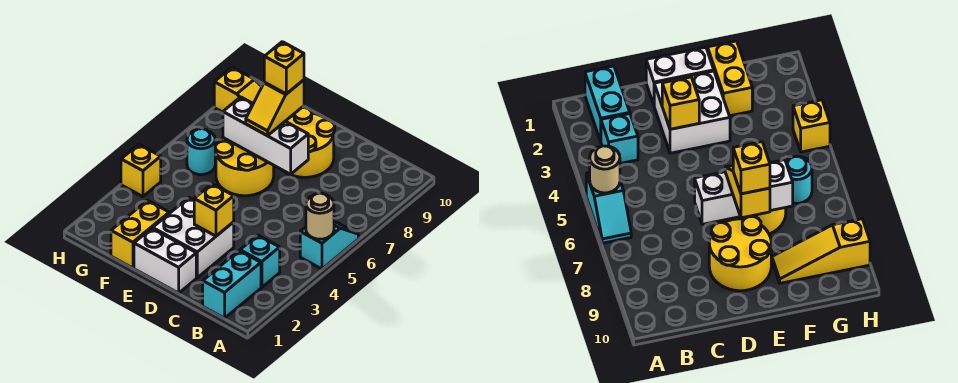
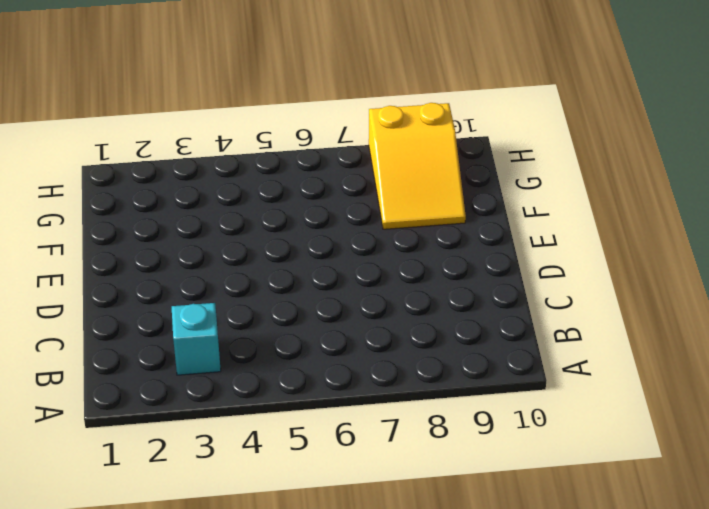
yellow slope F8:H9 level 1 top H -> yellow slope F9:H9 level 1 top H
none -> cyan slope A5:A6 level 1 top 5
none -> cyan brick B1:B2 level 1
none -> white brick D1:E1 level 1

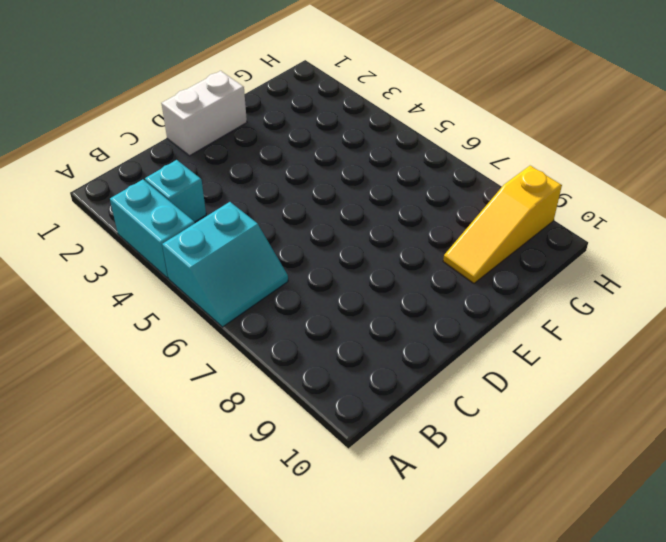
cyan brick A3:A4 level 1 -> cyan brick B1:B2 level 1
cyan slope A5:B6 level 1 top 5 -> cyan slope A5:A6 level 1 top 5
none -> white brick D2:E3 level 1
none -> yellow round brick D8:E9 level 1
none -> yellow round brick E6:F7 level 1

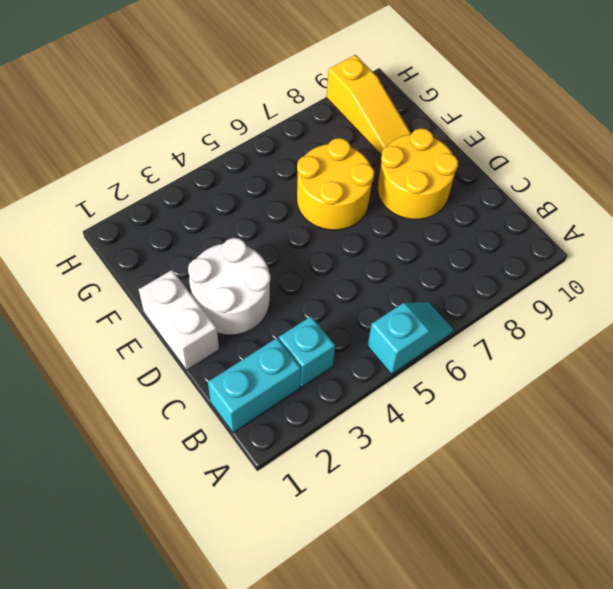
white round brick D2:E3 level 1 -> white brick D2:E3 level 1
none -> yellow brick F1:F2 level 1
none -> cyan round brick G6 level 1
none -> yellow brick H4 level 1

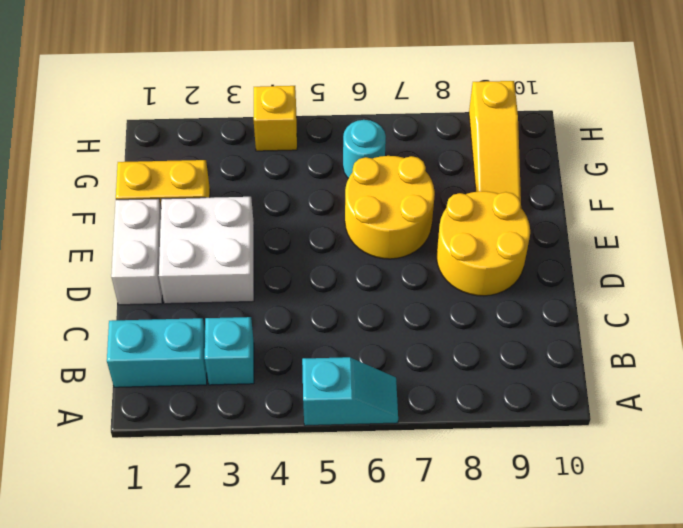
none -> tan round brick A5 level 2
none -> yellow brick D3 level 2
none -> white brick D7:F7 level 2

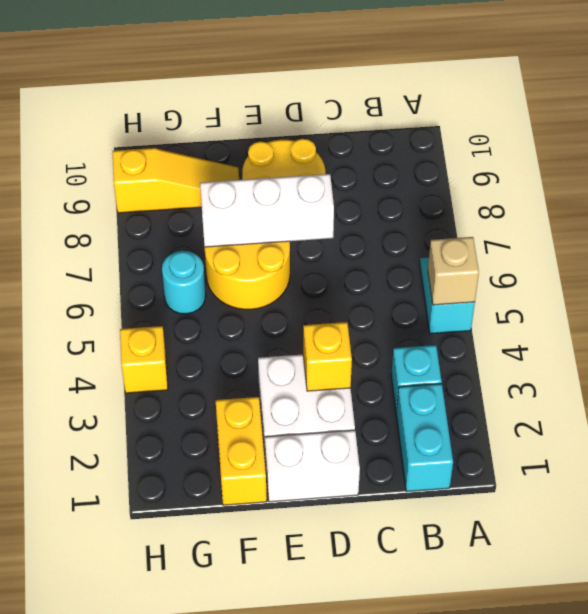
tan brick A5 level 2 -> tan round brick A5 level 2
none -> yellow slope E7:E8 level 3 top 8
none -> yellow brick E8 level 4

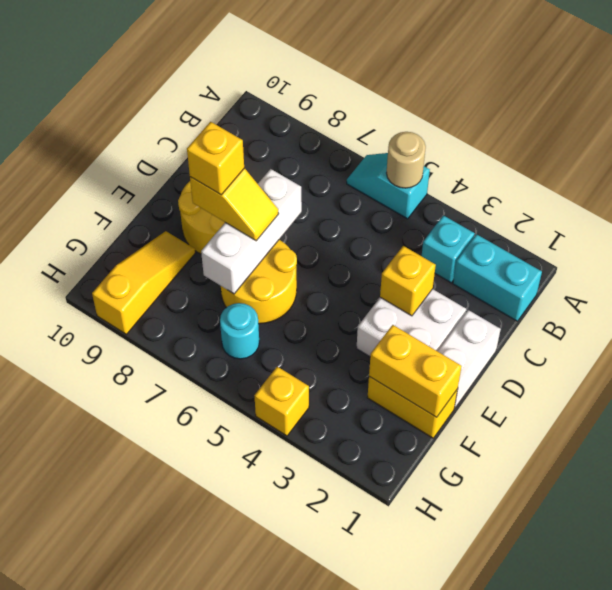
yellow brick F1:F2 level 2 -> none

